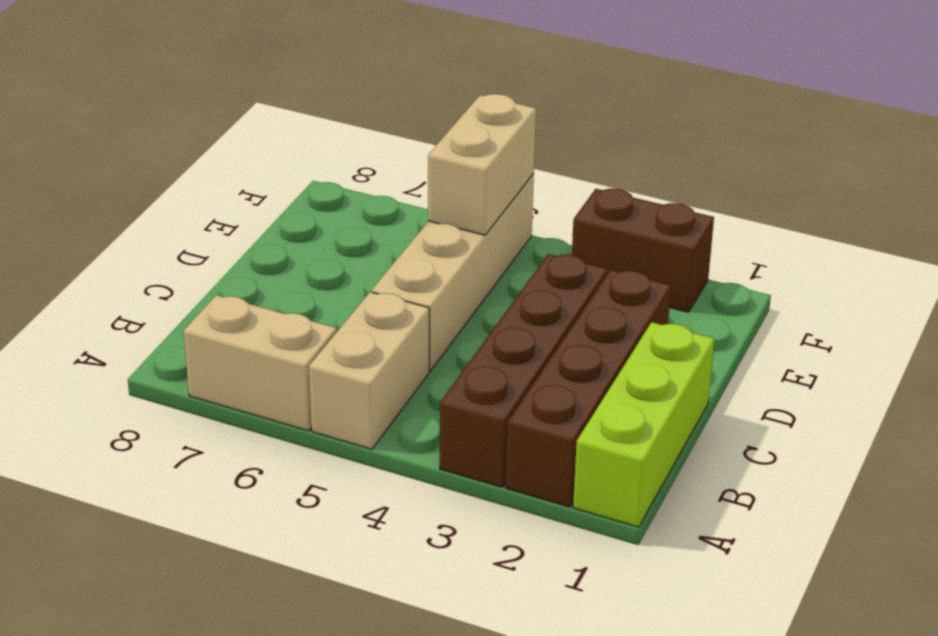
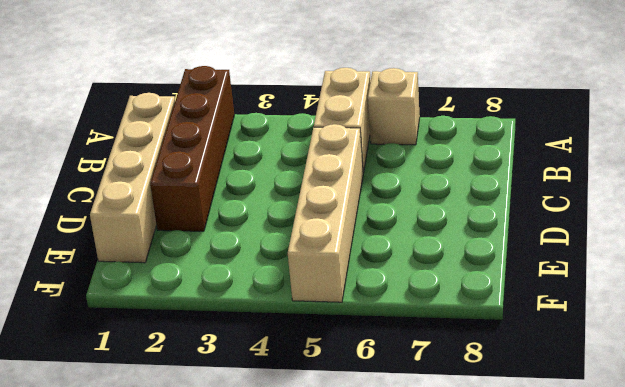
tan brick A6 level 1 -> tan brick A6:A7 level 1
tan brick B1:E1 level 1 -> lime brick A1:C1 level 1
none -> brown brick A3:D3 level 1
none -> brown brick F2:F3 level 1

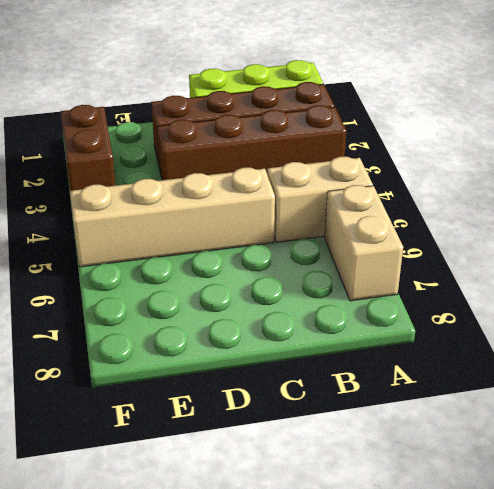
none -> tan brick E5:F5 level 2

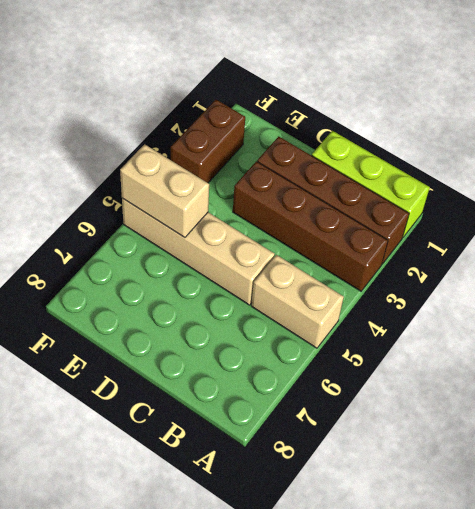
none -> tan brick A6:A7 level 1

